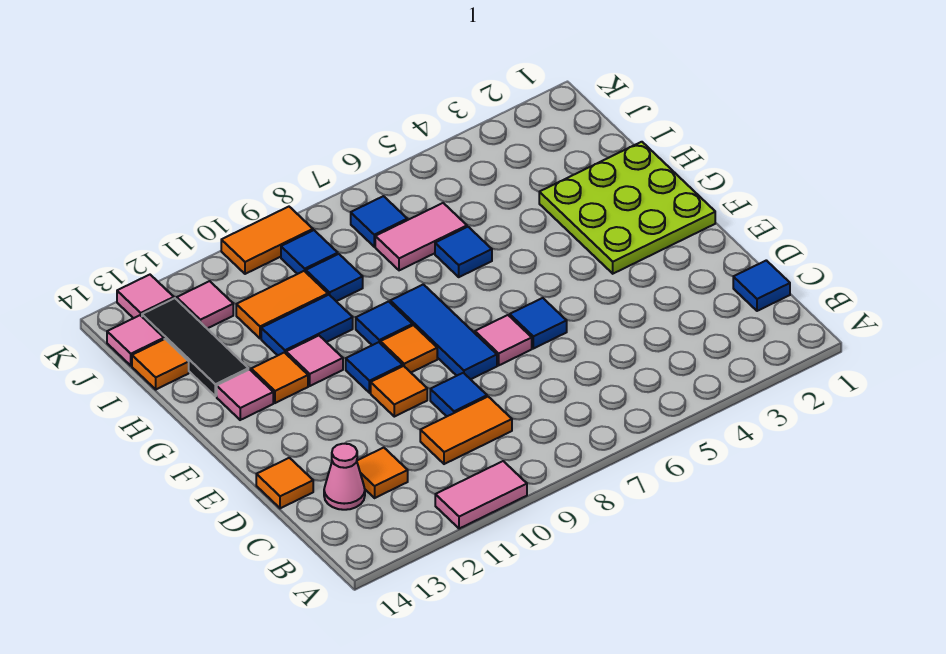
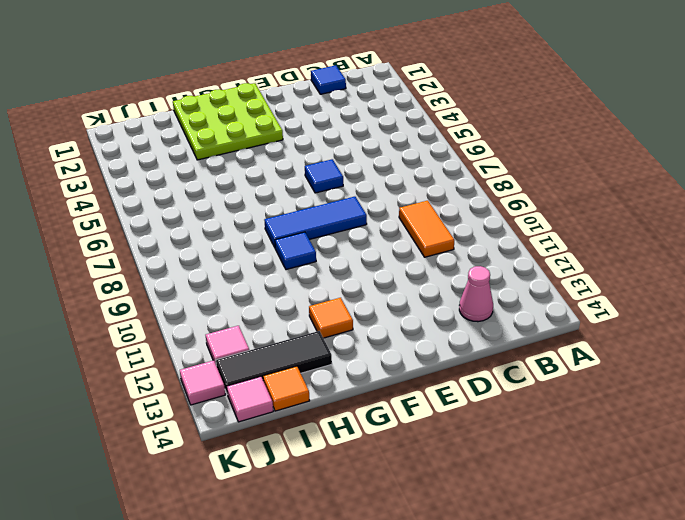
none -> pink tile A10:A11 level 1
none -> orange tile C12 level 1
none -> blue tile D9 level 1
none -> orange tile D14 level 1

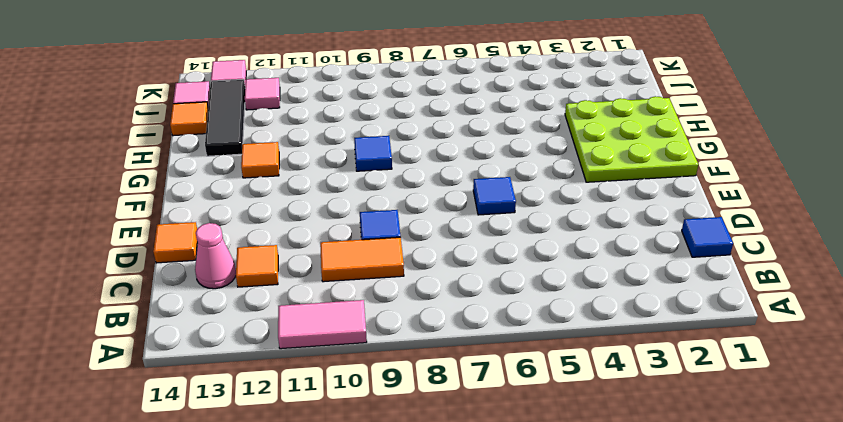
none -> pink tile E7 level 1
none -> blue tile E8:G8 level 1
none -> orange tile E10 level 1
none -> orange tile F9 level 1

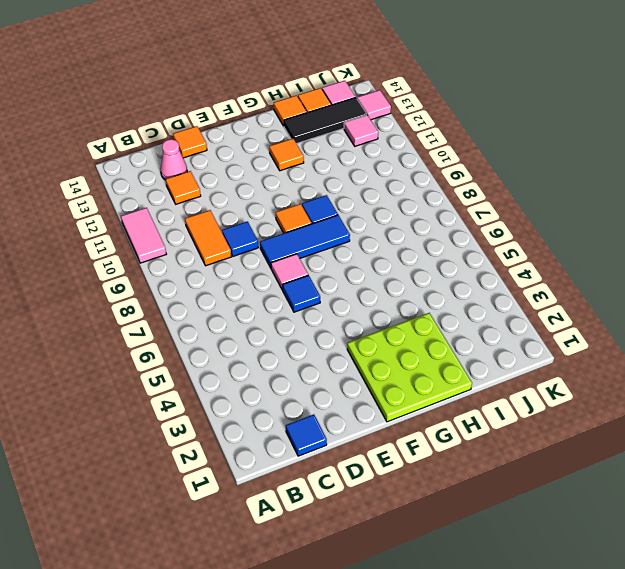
orange tile H14 level 1 -> orange tile E10 level 1
none -> blue tile F10 level 1
none -> pink tile G11 level 1
none -> pink tile G13 level 1
none -> blue tile H6 level 1

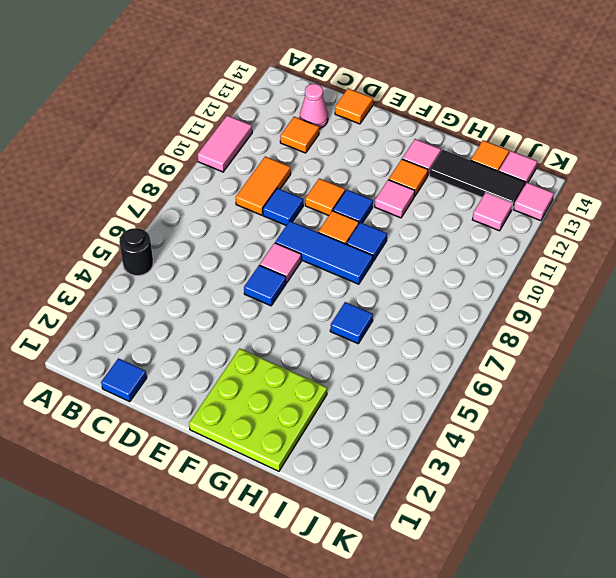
black round brick A5 level 1 -> none
none -> blue tile H10:H11 level 1
none -> pink tile I6:I7 level 1
none -> blue tile I9 level 1
none -> orange tile I10:I11 level 1

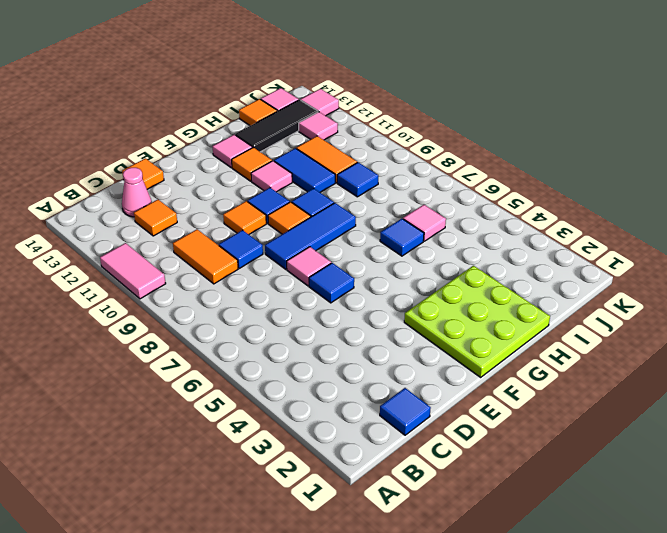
pink tile I6 level 1 -> pink tile I6:I7 level 1
none -> blue tile J7 level 1
none -> blue tile J9 level 1
none -> orange tile K9:K10 level 1

